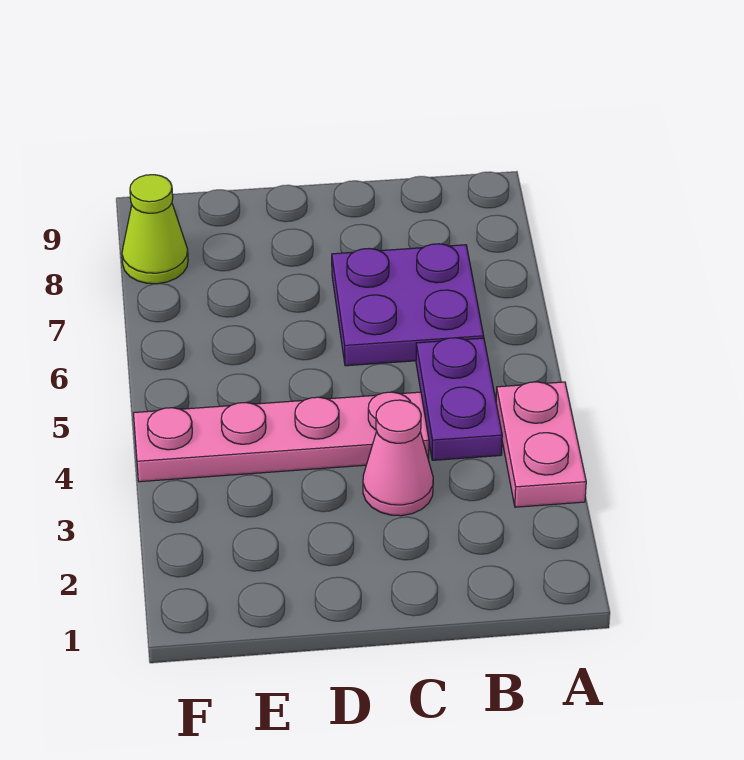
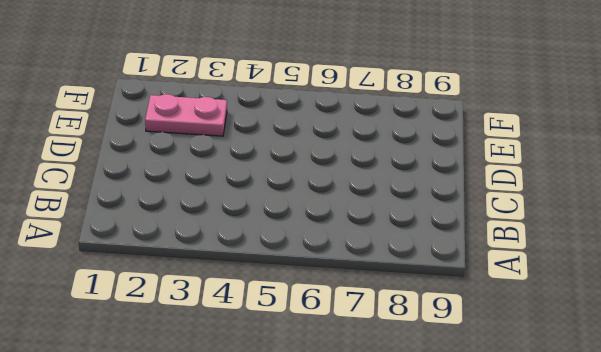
pink plate E2:E3 level 1 -> pink plate A3:A4 level 1
none -> purple plate B4:B5 level 1
none -> purple plate B6:C7 level 1

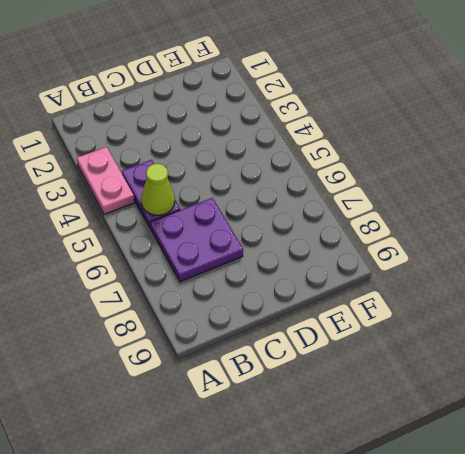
lime cone B5 level 2 -> lime cone F8 level 1
none -> pink cone C3 level 1
none -> pink plate C4:F4 level 1

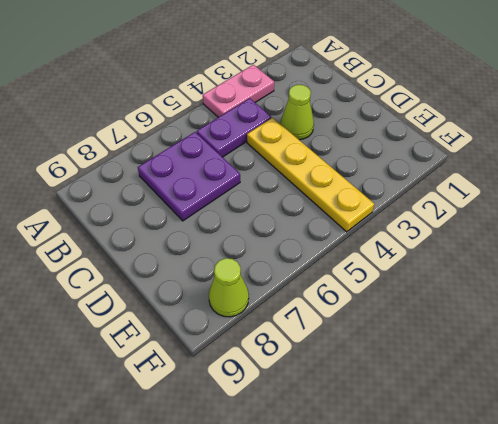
lime cone C3 level 1 -> pink cone C3 level 1
yellow plate C4:F4 level 1 -> pink plate C4:F4 level 1

